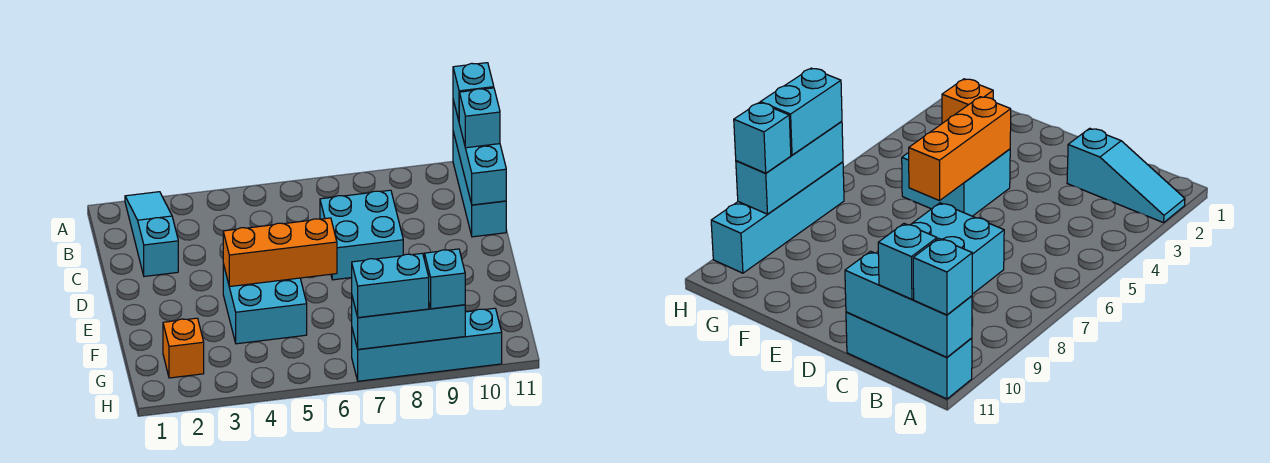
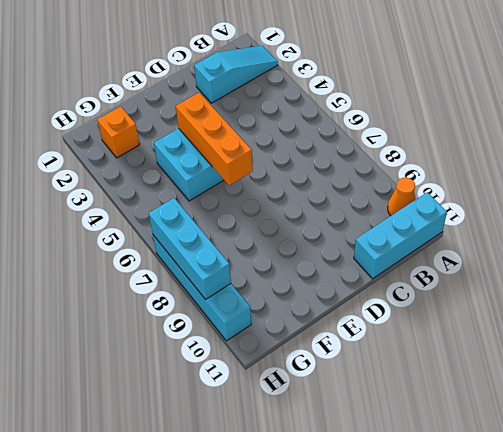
orange cone A10 level 1 -> none
none -> cyan brick C7:D8 level 1
none -> cyan brick A11:C11 level 2
none -> cyan brick A11 level 3

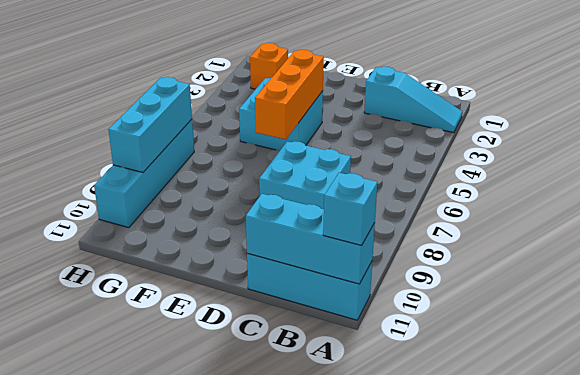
none -> cyan brick B11 level 3
none -> cyan brick H7:H8 level 3
none -> cyan brick H9 level 3

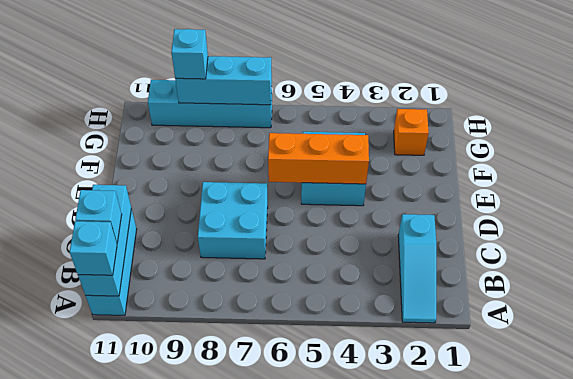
none -> cyan brick H7:H8 level 3

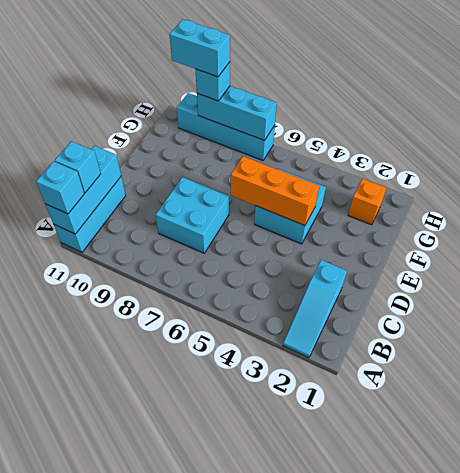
cyan brick H9:H10 level 4 -> cyan brick H7:H8 level 3

